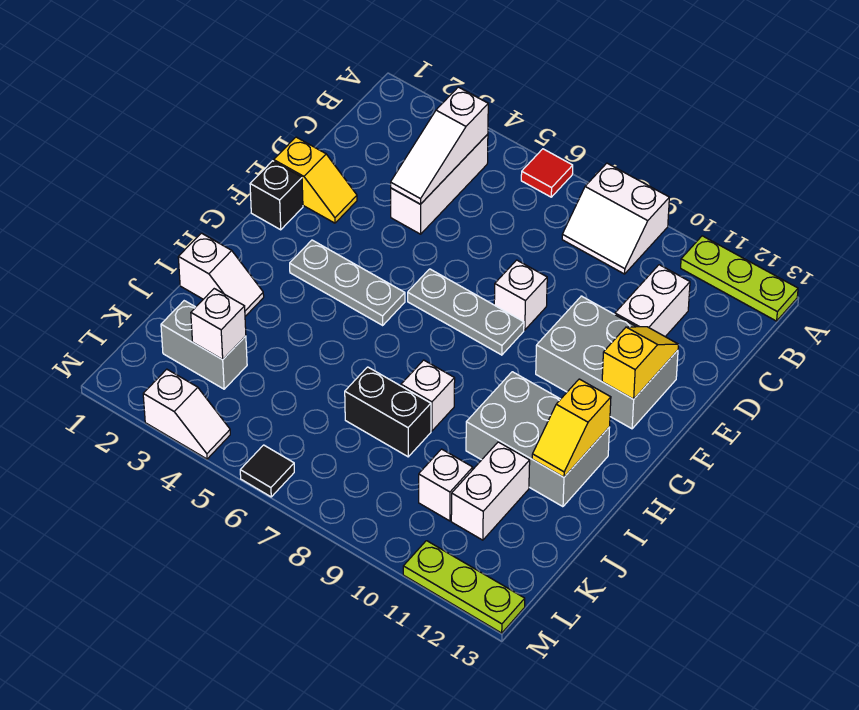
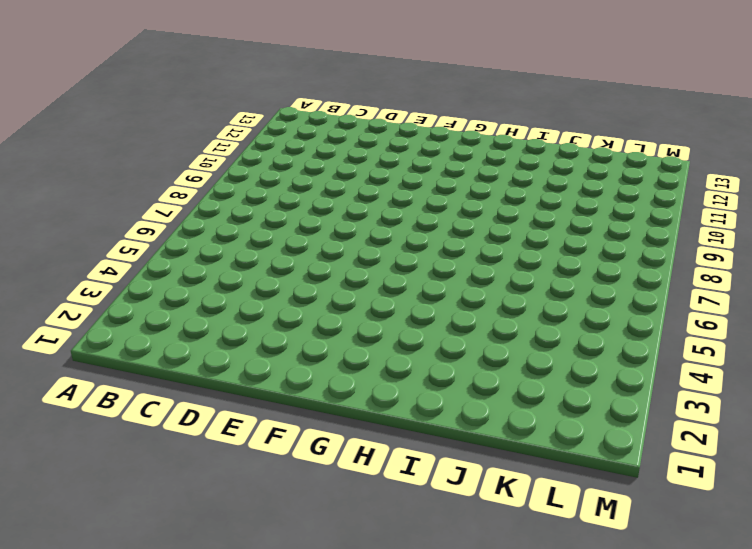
none -> red tile A6 level 1
none -> white slope A8:B9 level 1 top A
none -> lime plate A11:A13 level 1

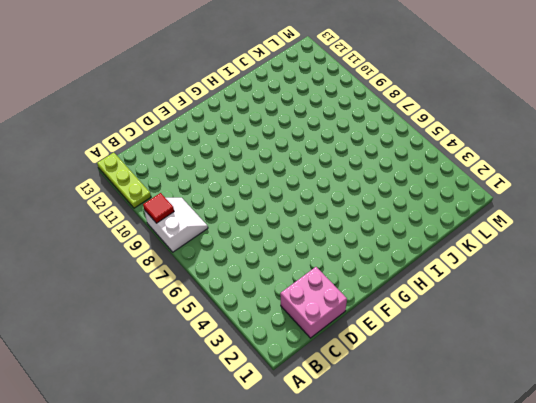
red tile A9 level 2 -> red tile A6 level 1
pink brick C1:D2 level 1 -> none
none -> white brick B4:D4 level 1
none -> white brick C11:D11 level 1
none -> yellow slope E1:E2 level 1 top 1

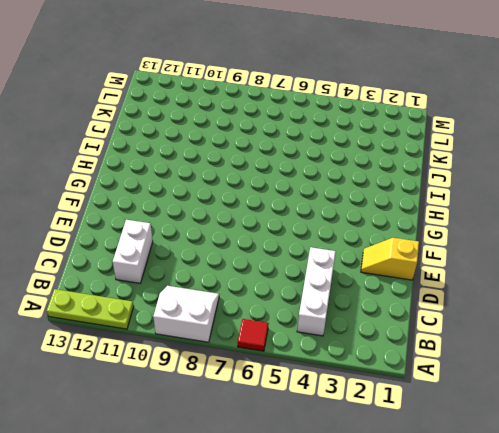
none -> white brick E8 level 1
none -> grey brick E10:F12 level 1
none -> black brick F1 level 1

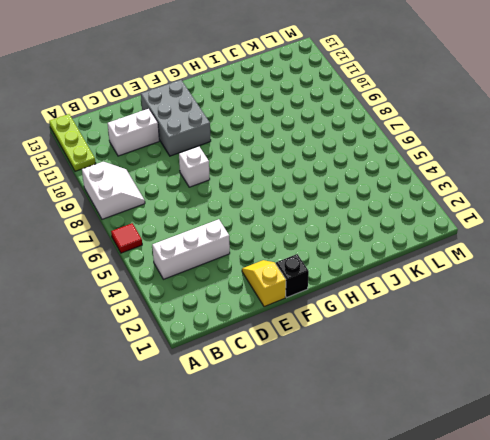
none -> grey plate F6:F8 level 1
none -> grey plate G3:G5 level 1
none -> grey brick H10:I12 level 1

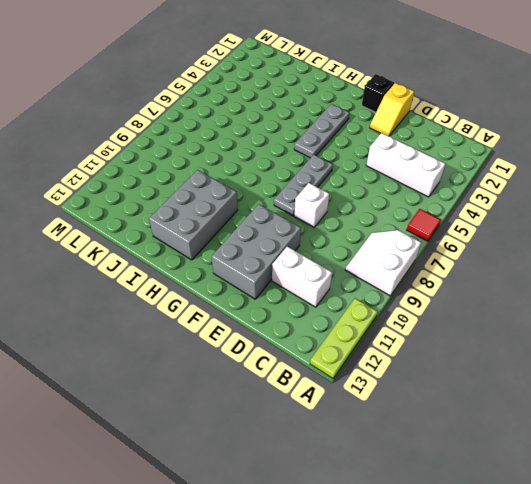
none -> white slope I1:I2 level 1 top 1
none -> white brick I8 level 1
none -> black brick J7:J8 level 1

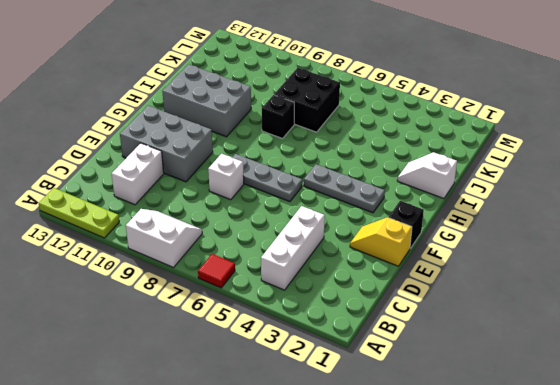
black brick I8 level 1 -> white brick I8 level 1
black brick J7:K8 level 1 -> black brick J7:J8 level 1
none -> white brick J11:K11 level 1
none -> grey brick K2:K3 level 1
none -> white brick K10 level 1

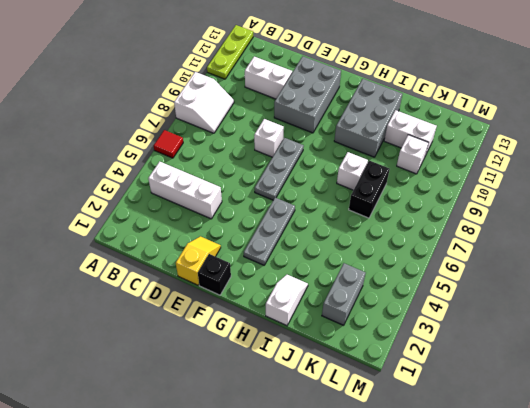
none -> white slope M3:M4 level 1 top 3
none -> black tile M6 level 1
none -> lime plate M11:M13 level 1

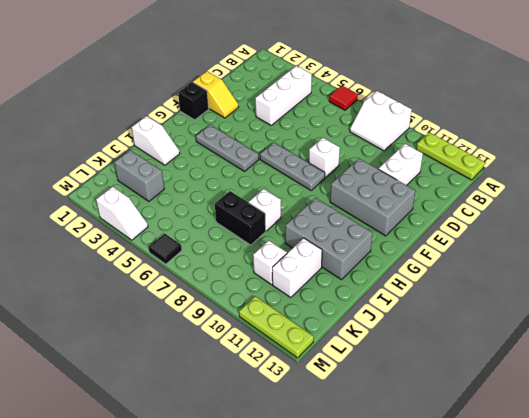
none -> white slope B4:D4 level 2 top B
none -> yellow slope E12:F12 level 2 top F
none -> yellow slope H12:I12 level 2 top H

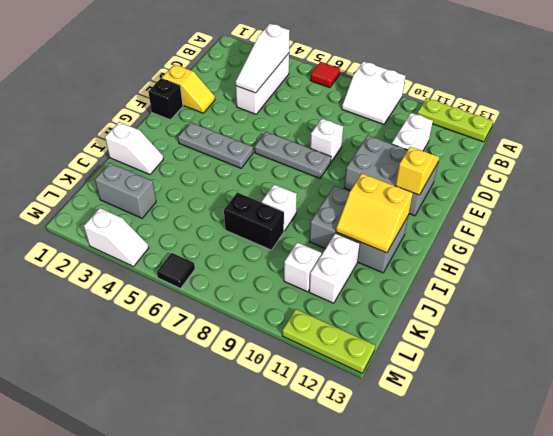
yellow slope H11:I12 level 2 top H -> yellow slope H12:I12 level 2 top H
none -> white brick K3 level 2

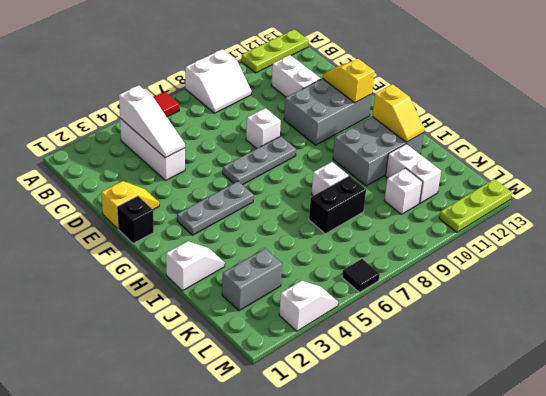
none -> white brick K3 level 2

